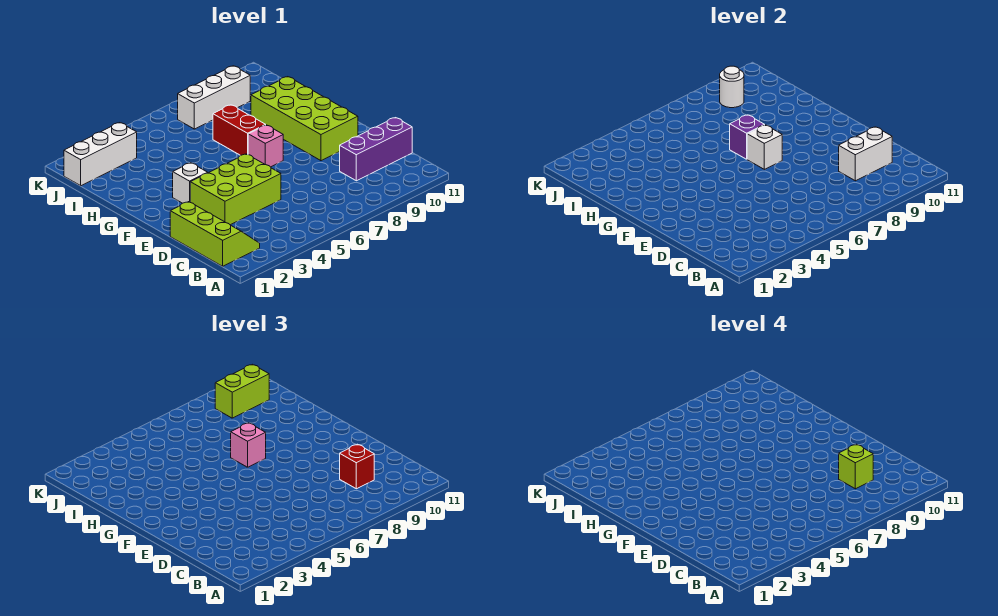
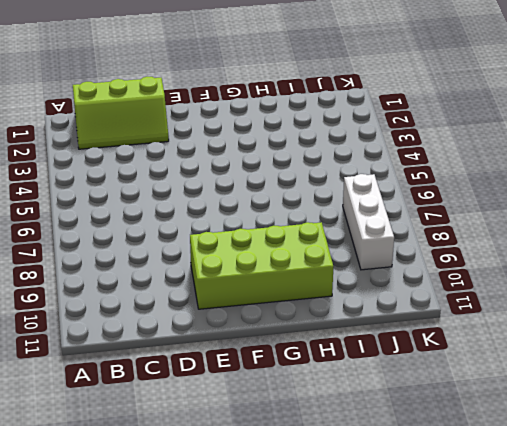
none -> purple brick C9:C11 level 1
none -> lime brick D3:E5 level 1
none -> white brick F3 level 1

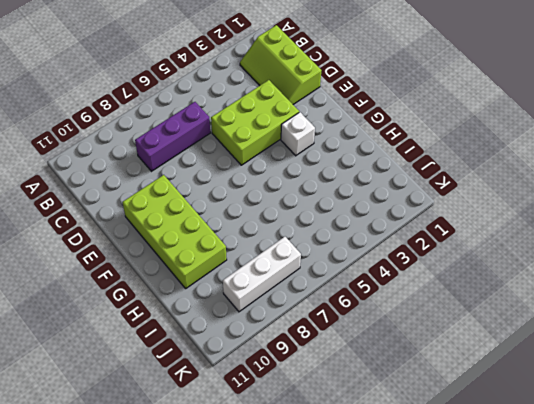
purple brick C6:C8 level 1 -> purple brick C9:C11 level 1
none -> pink brick F7 level 1
none -> red brick G7:H7 level 1
none -> white brick J1:J3 level 1

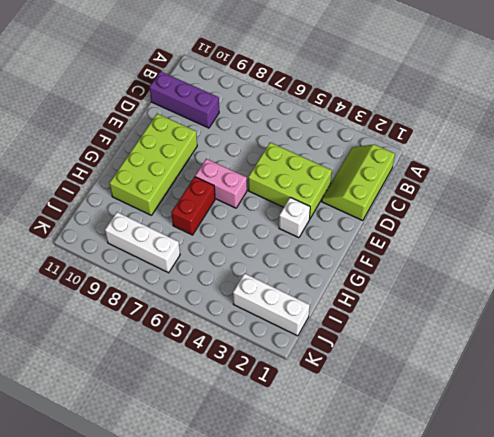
pink brick F6:F7 level 1 -> pink brick F7 level 1
none -> white brick C9:C10 level 2
none -> white brick F7 level 2
none -> purple brick G7 level 2

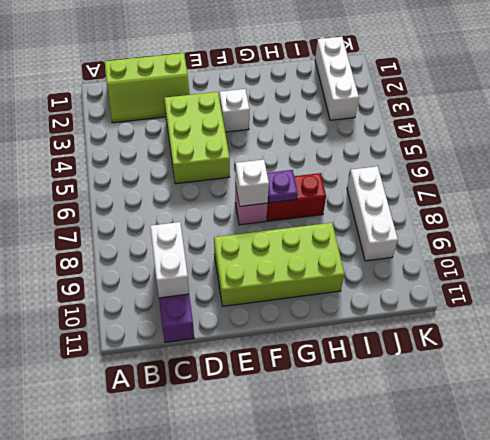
purple plate G7 level 2 -> purple brick G7 level 2
none -> white round brick J9 level 2
none -> red brick C9 level 3
none -> pink brick G7 level 3

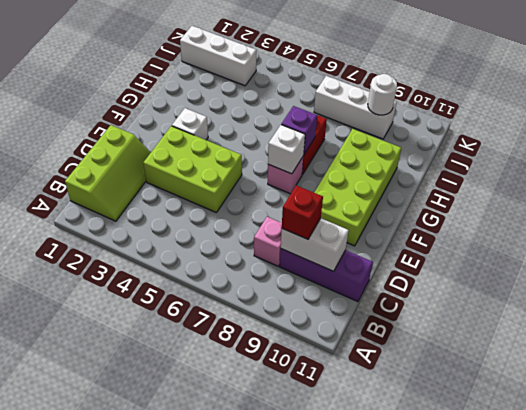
pink brick C8 level 1 -> pink brick G7 level 3
none -> lime brick J9:J10 level 3
none -> lime brick C9 level 4

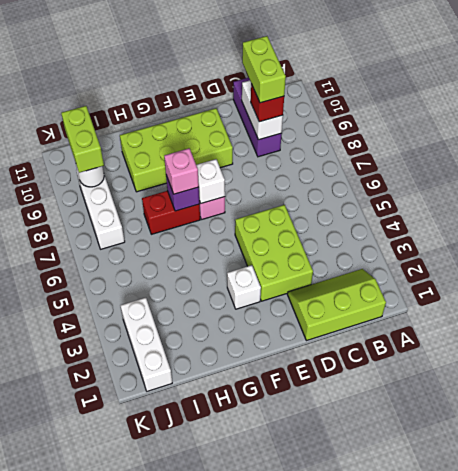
lime brick C9:C10 level 4 -> lime brick C9 level 4

